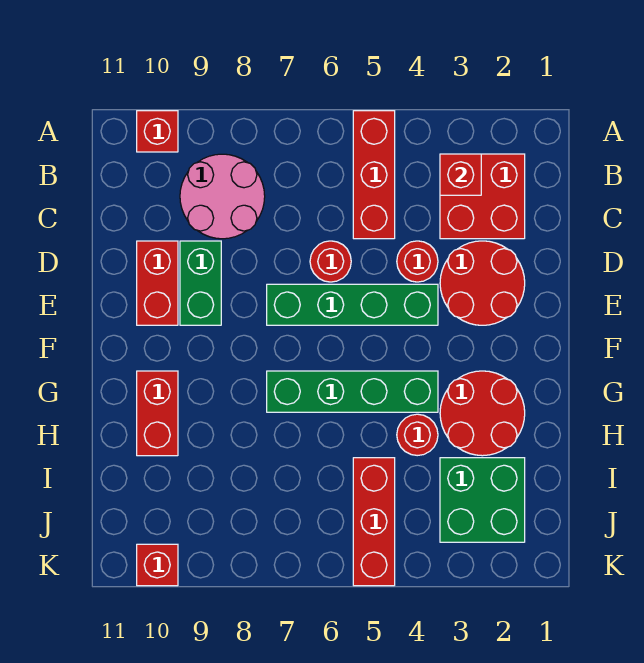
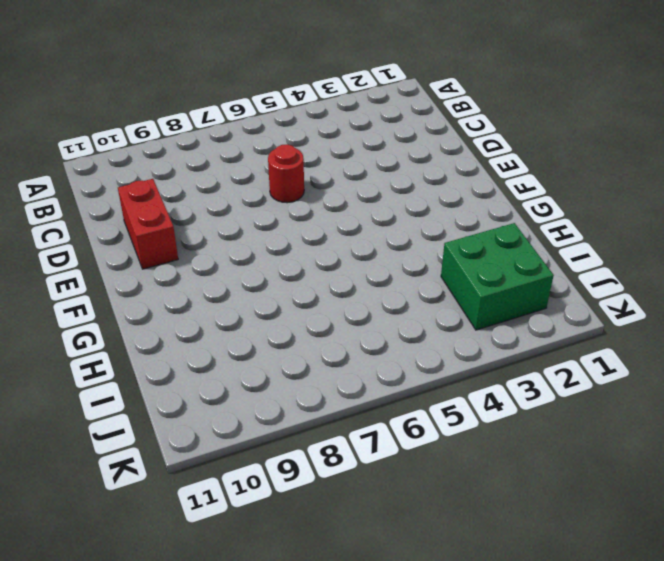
none -> red brick A5:C5 level 1
none -> red brick A10 level 1
none -> red brick B2:C3 level 1

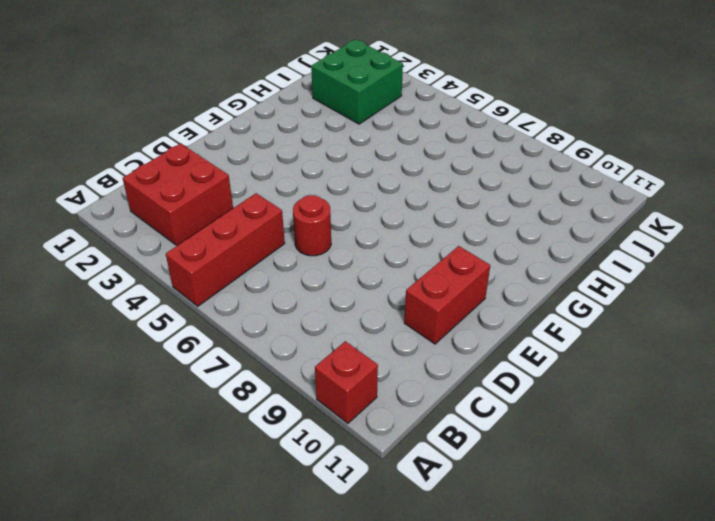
none -> pink round brick B8:C9 level 1
none -> red round brick D2:E3 level 1
none -> red round brick D4 level 1

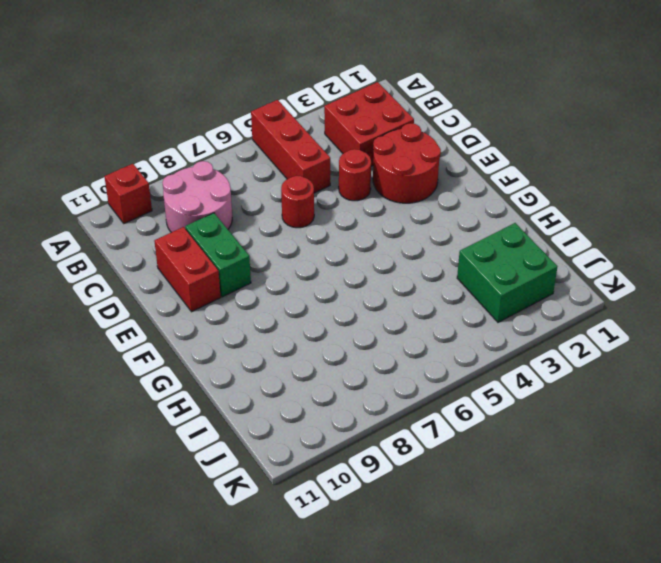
none -> green brick E4:E7 level 1
none -> red round brick G2:H3 level 1
none -> green brick G4:G7 level 1

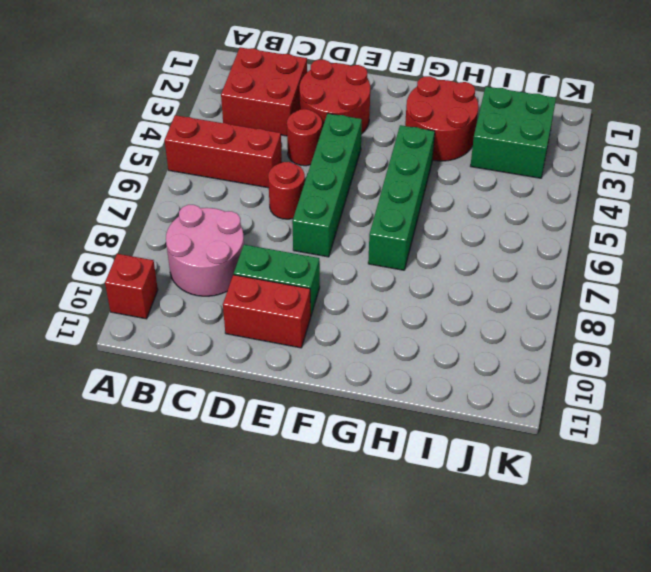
none -> red brick G10:H10 level 1
none -> red round brick H4 level 1
none -> red brick I5:K5 level 1

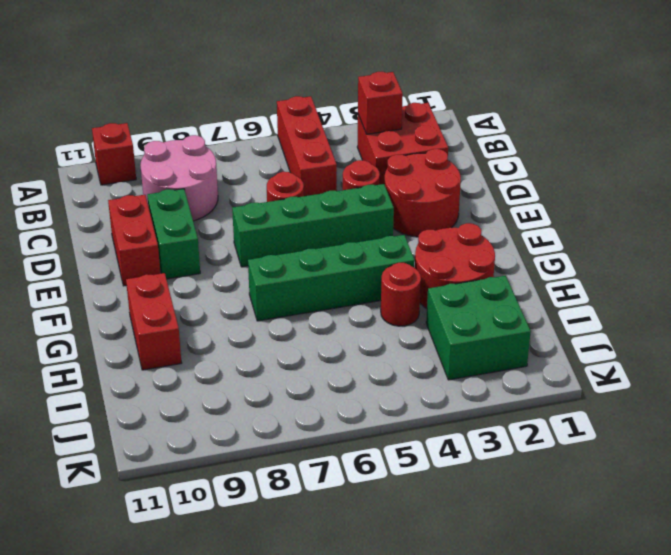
none -> red brick I5:K5 level 1
none -> red brick K10 level 1

